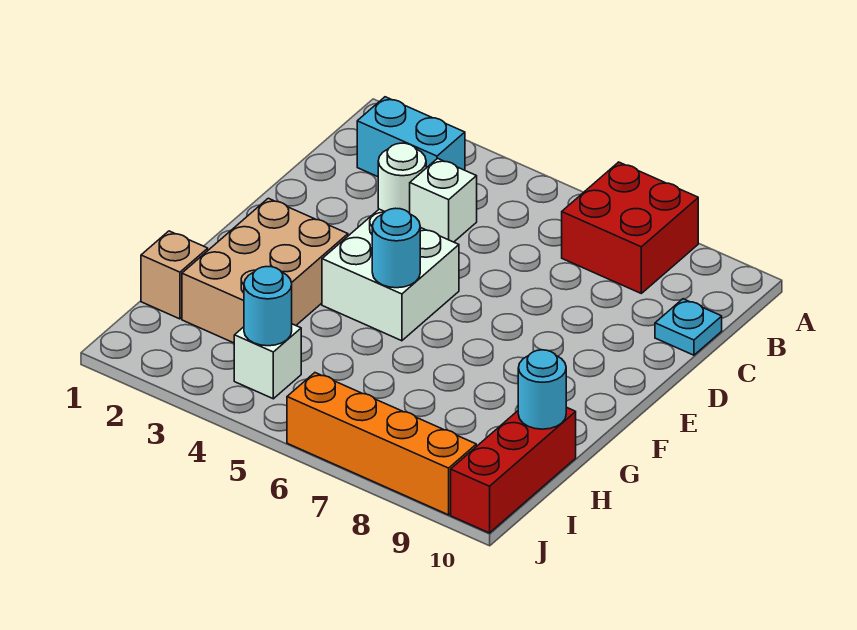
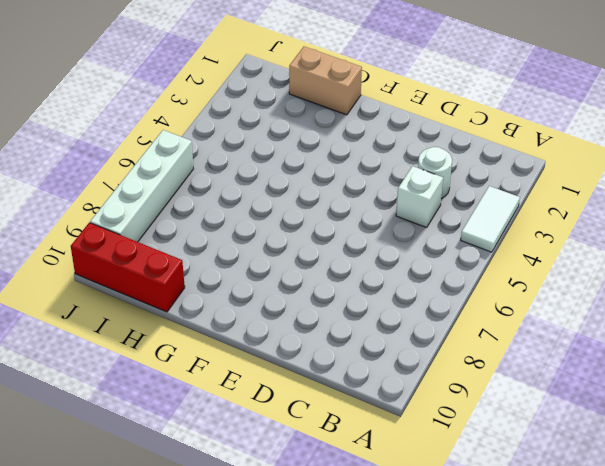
white tile A3:A4 level 1 -> none
tan brick G1:H1 level 1 -> tan brick H1 level 1
white brick J6:J9 level 1 -> orange brick J6:J9 level 1
none -> red brick A7:B8 level 1
none -> cyan brick B2:B3 level 1
none -> cyan plate C10 level 1

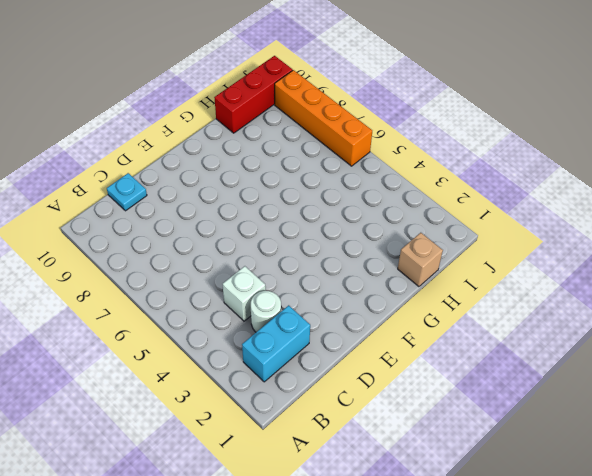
cyan brick B2:C2 level 1 -> cyan brick B2:B3 level 1
none -> red brick A7:B8 level 1
none -> white brick E4:F5 level 1
none -> tan brick F2:H3 level 1

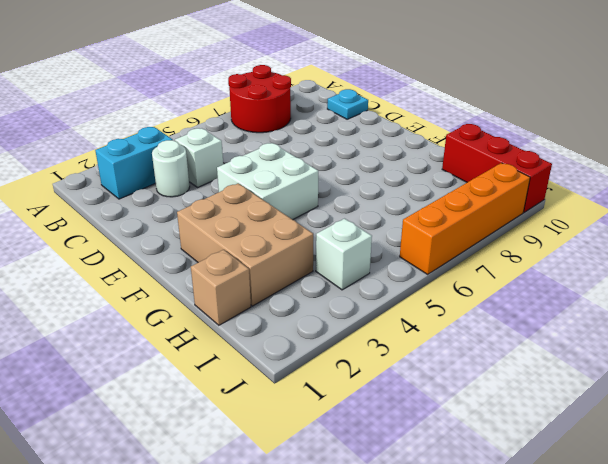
red round brick A7:B8 level 1 -> red brick A7:B8 level 1
none -> cyan round brick F5 level 2
none -> cyan round brick H10 level 2
none -> cyan round brick I4 level 2

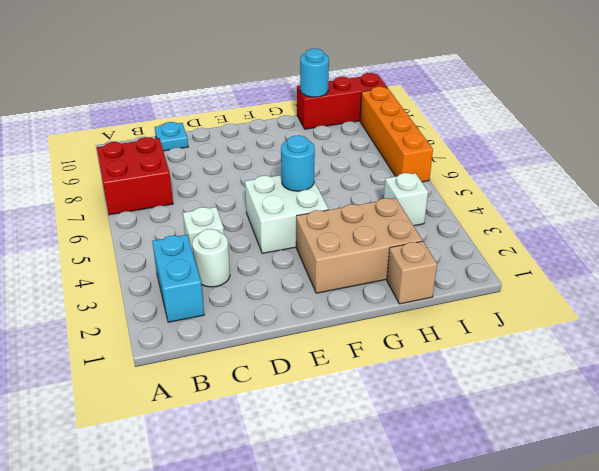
none -> cyan round brick I4 level 2

